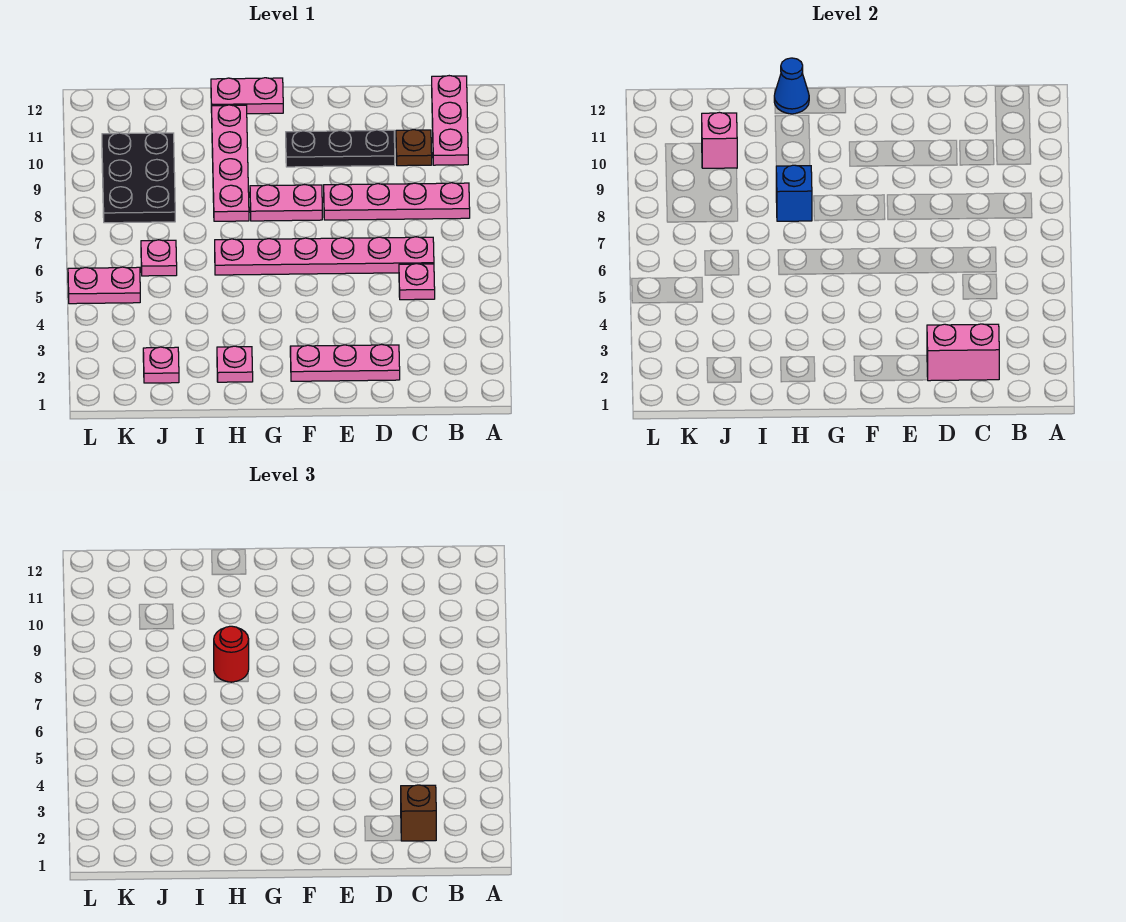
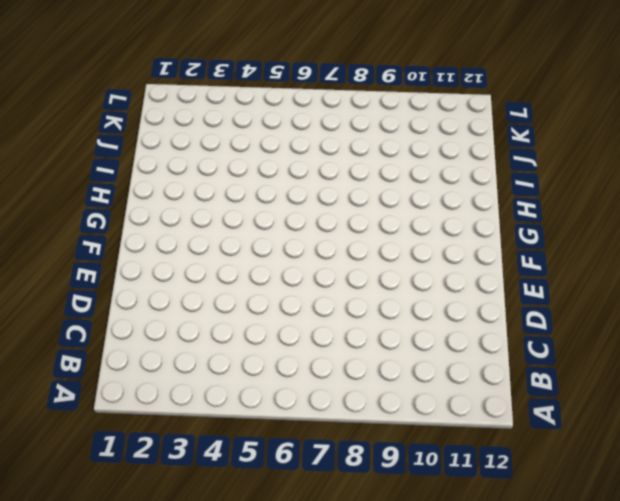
none -> pink plate B8:E8 level 1
none -> pink plate B10:B12 level 1
none -> pink plate C5 level 1

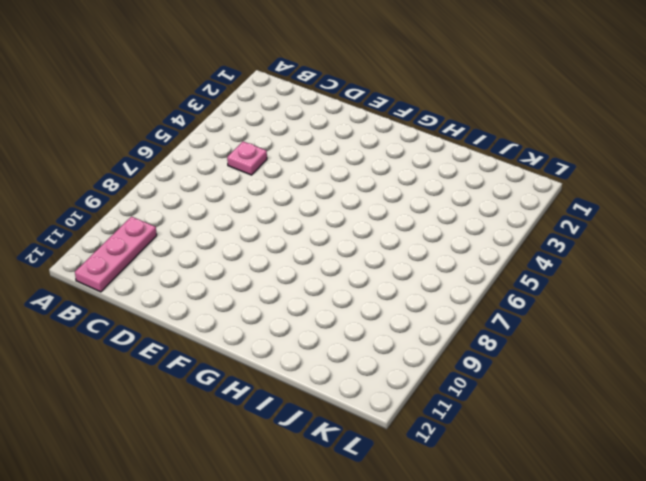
none -> pink plate B8:E8 level 1
none -> pink plate C6:H6 level 1
none -> brown plate C10 level 1

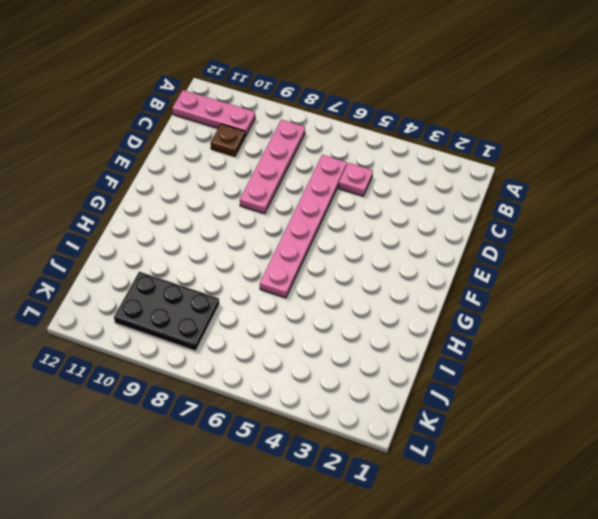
none -> pink plate D2:F2 level 1
none -> black plate D10:F10 level 1
none -> pink plate F8:G8 level 1

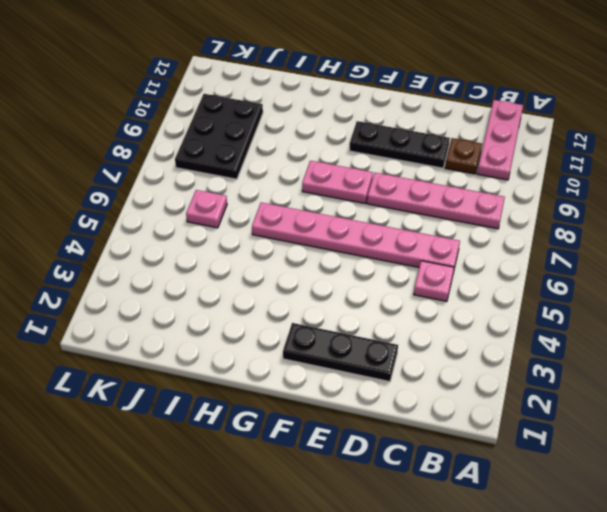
black plate D2:F2 level 1 -> pink plate D2:F2 level 1
none -> pink plate G12:H12 level 1
none -> pink plate H2 level 1
none -> pink plate H8:H11 level 1

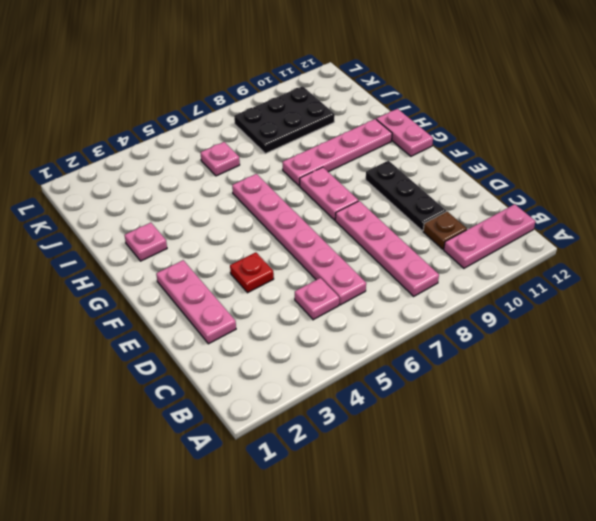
red plate E4 level 1 -> none
none -> pink plate J2 level 1
none -> pink plate K5:L5 level 1
none -> pink brick C2:D2 level 2

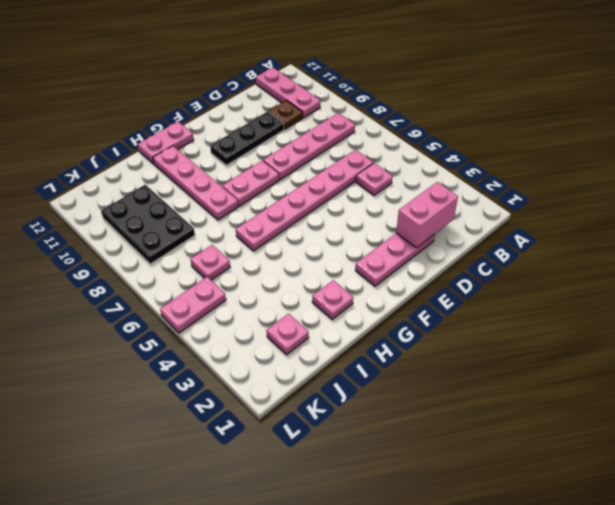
none -> blue brick H8 level 2
none -> blue cone H12 level 2
none -> pink brick J10 level 2

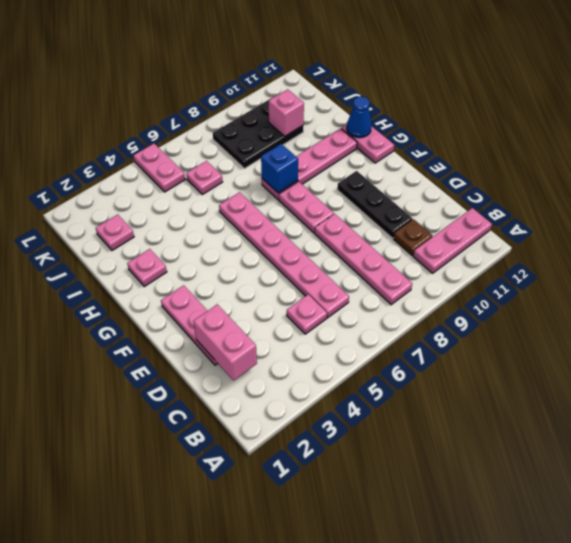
none -> brown brick C2 level 3
none -> red round brick H8 level 3

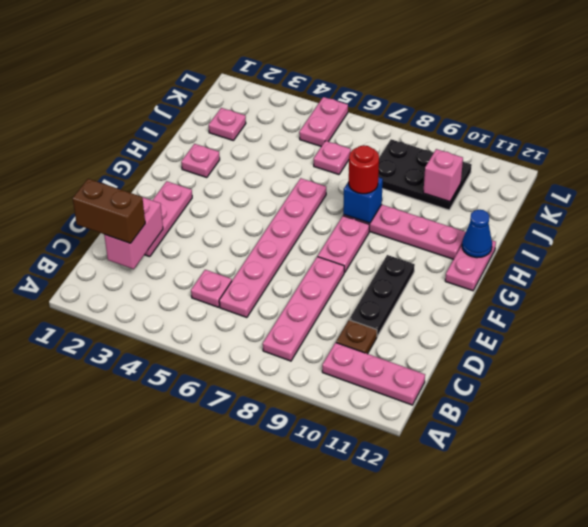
brown brick C1:C2 level 3 -> brown brick C2 level 3

